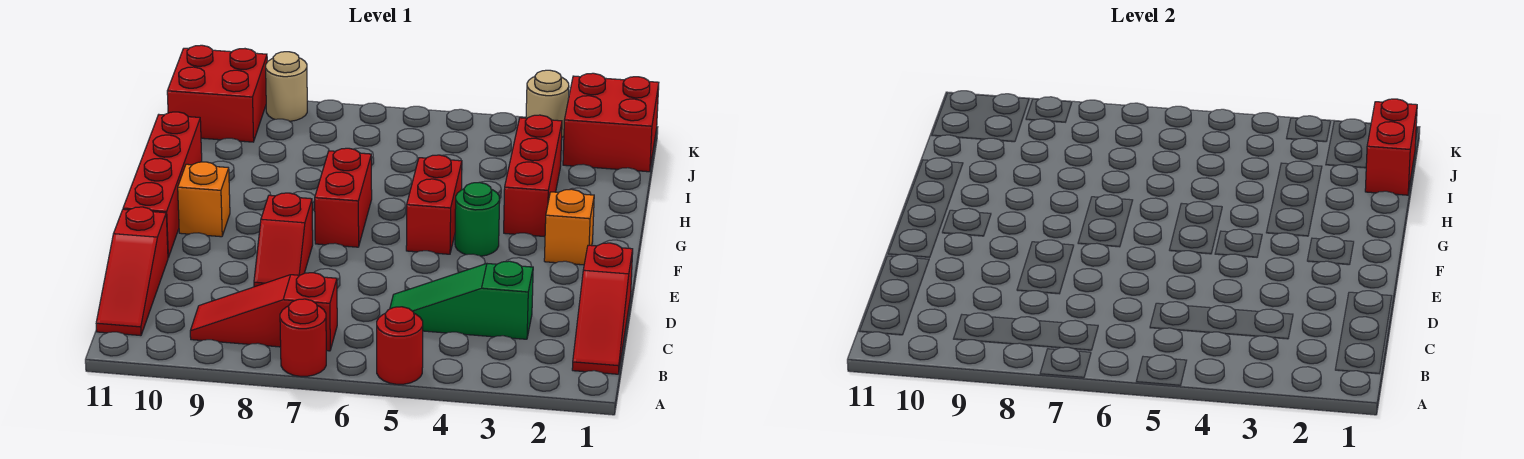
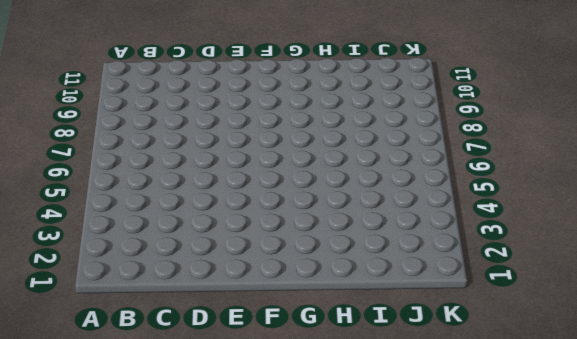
none -> red round brick A5 level 1
none -> red round brick A7 level 1
none -> red slope B1:D1 level 1 top D

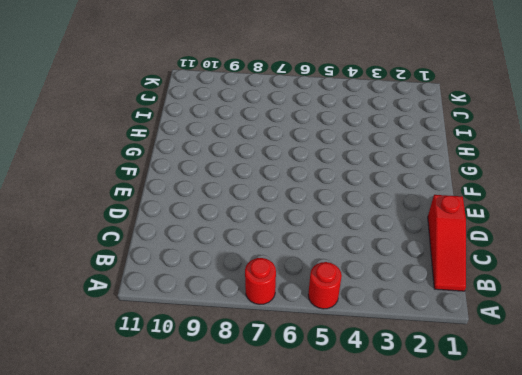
none -> red slope B7:B9 level 1 top 7
none -> red slope B11:D11 level 1 top D
none -> green slope C3:C5 level 1 top 3

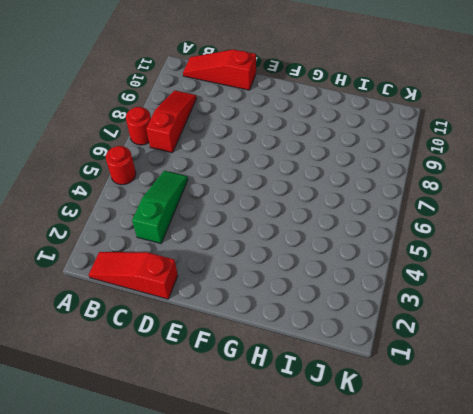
none -> red slope D8:E8 level 1 top E
none -> red brick E11:H11 level 1
none -> orange brick F2 level 1

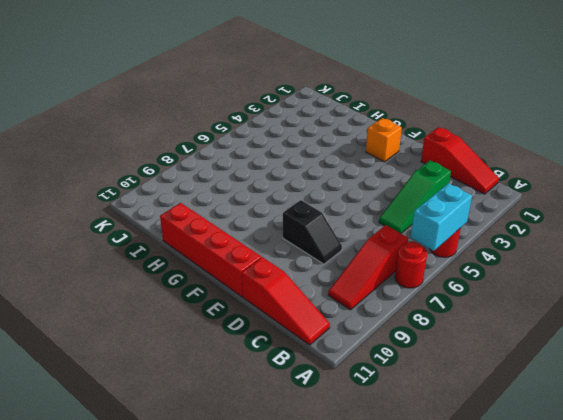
cyan brick A5:A6 level 2 -> none
black slope D8:E8 level 1 top E -> red slope D8:E8 level 1 top E
none -> green round brick F4 level 1
none -> red brick F5:G5 level 1
none -> red brick F7:G7 level 1

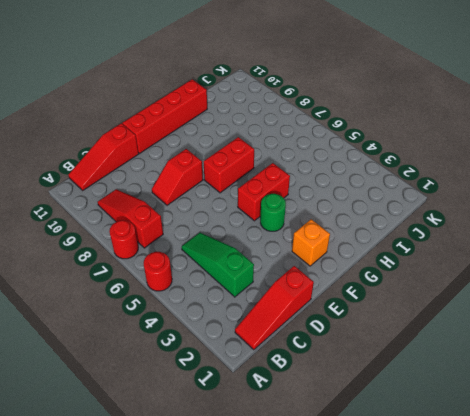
none -> orange brick F10 level 1
none -> red brick G3:I3 level 1
none -> red brick J1:K2 level 1

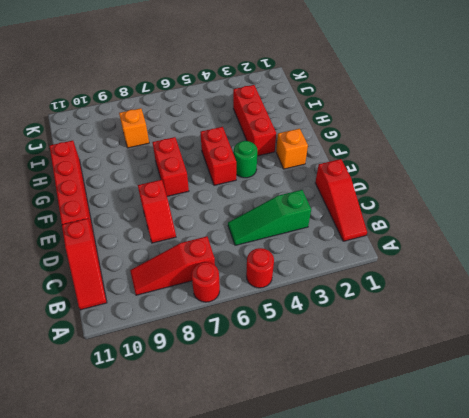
orange brick I8 level 1 -> orange brick F10 level 1
none -> red brick J1:K2 level 1
none -> red brick J10:K11 level 1
none -> tan round brick K3 level 1

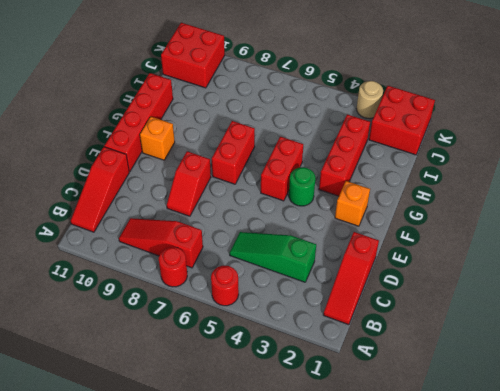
none -> tan round brick K9 level 1
none -> red brick I1:J1 level 2

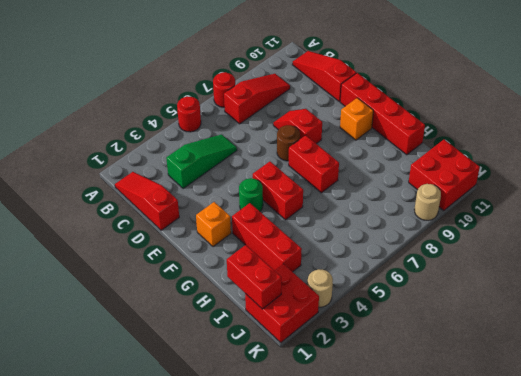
brown round brick E7 level 1 -> none

